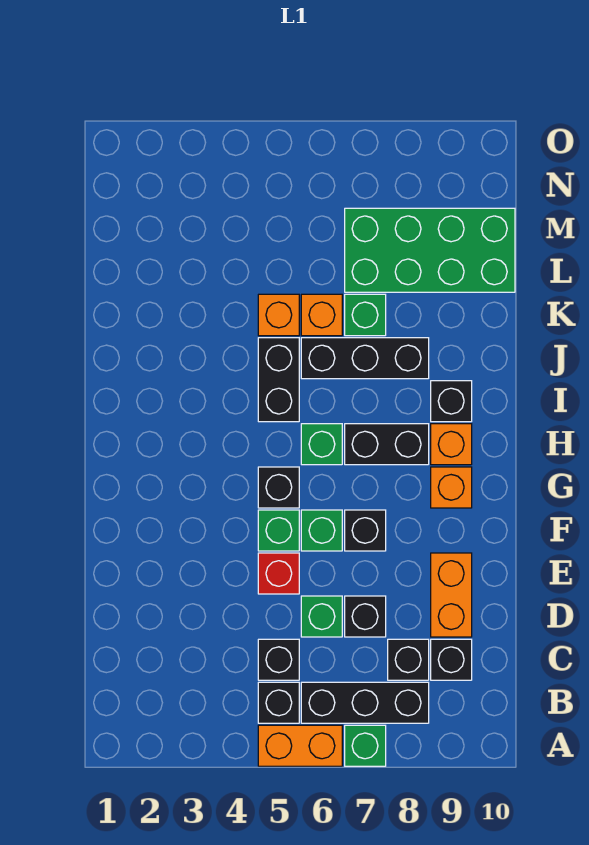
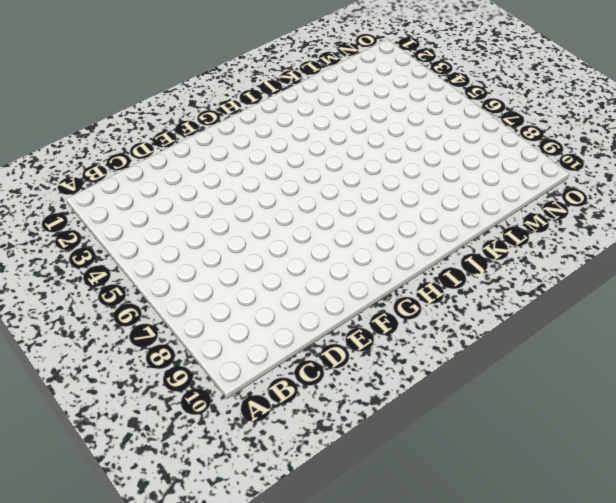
none -> orange brick A5:A6 level 1
none -> green brick A7 level 1
none -> black brick B5 level 1

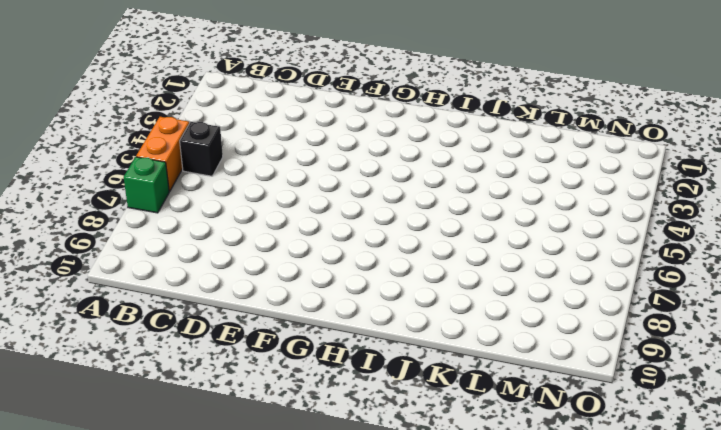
none -> black brick B6:B8 level 1
none -> black brick C5 level 1
none -> black brick C8 level 1

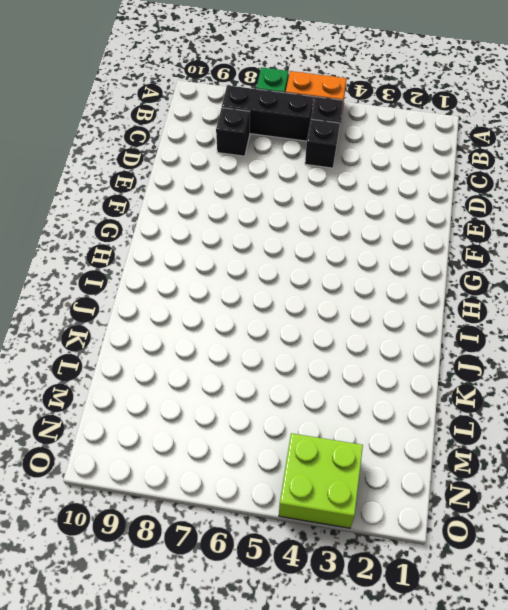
lime brick N3:O4 level 1 -> none
none -> black brick C9 level 1
none -> green brick D6 level 1
none -> black brick D7 level 1

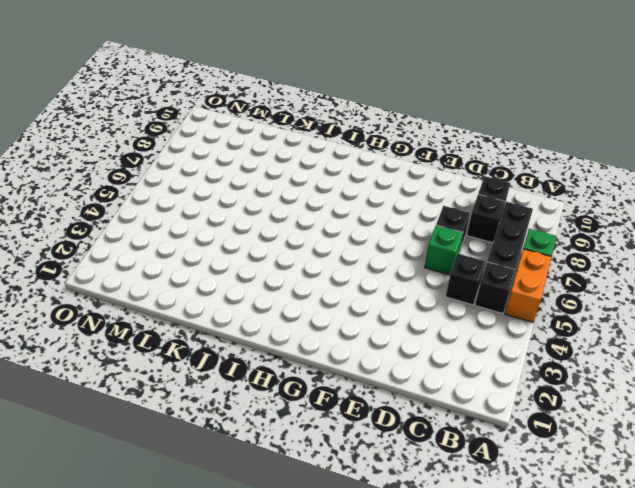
none -> orange brick D9:E9 level 1
none -> red brick E5 level 1
none -> green brick F5 level 1

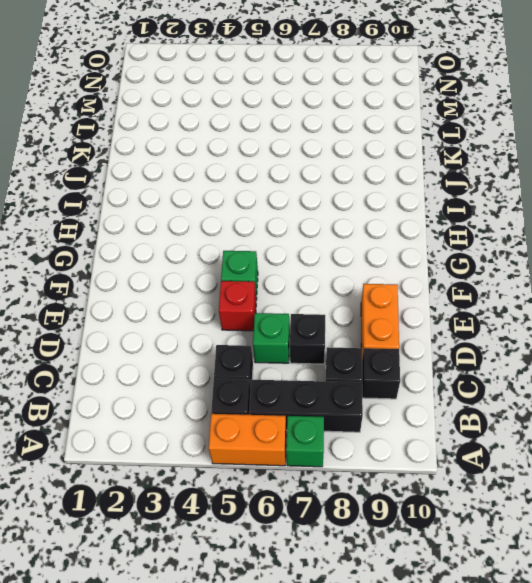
none -> green brick F6 level 1
none -> black brick F7 level 1
none -> black brick G5 level 1

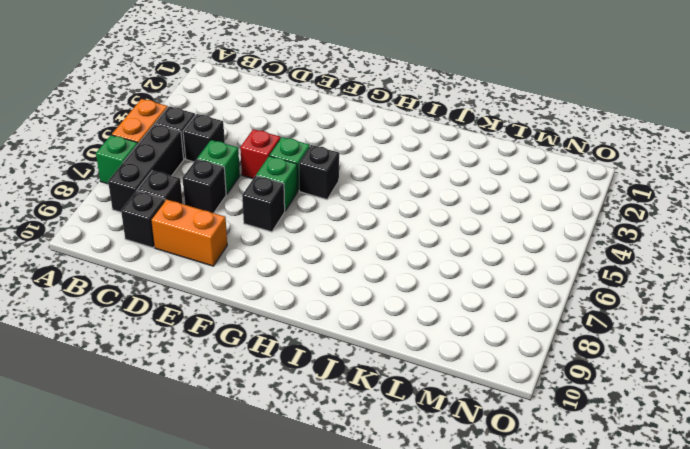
none -> orange brick G9 level 1
none -> green brick H6 level 1
none -> black brick H7:H8 level 1

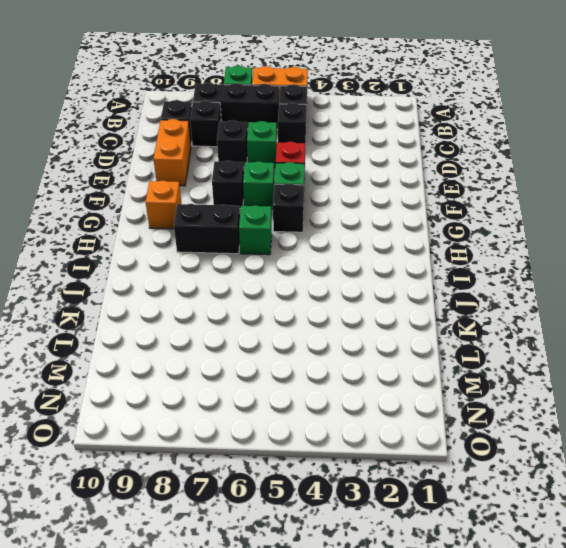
none -> orange brick H9 level 1
none -> black brick I5:J5 level 1
none -> black brick I9 level 1

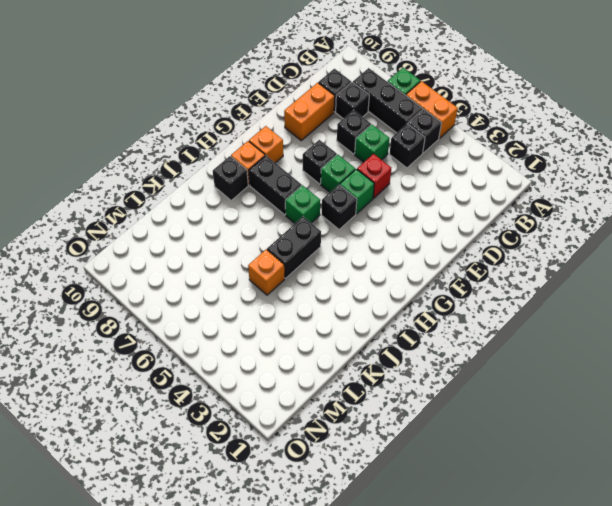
none -> black brick J6:J8 level 1
none -> orange brick K6 level 1
none -> green brick K7 level 1

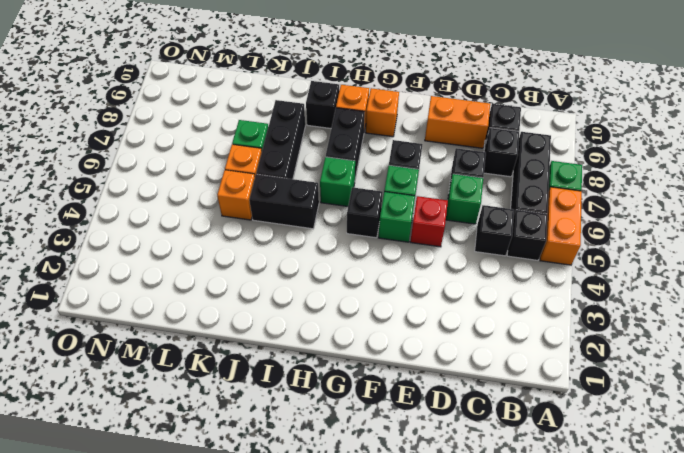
none -> green brick L7:M10 level 1

